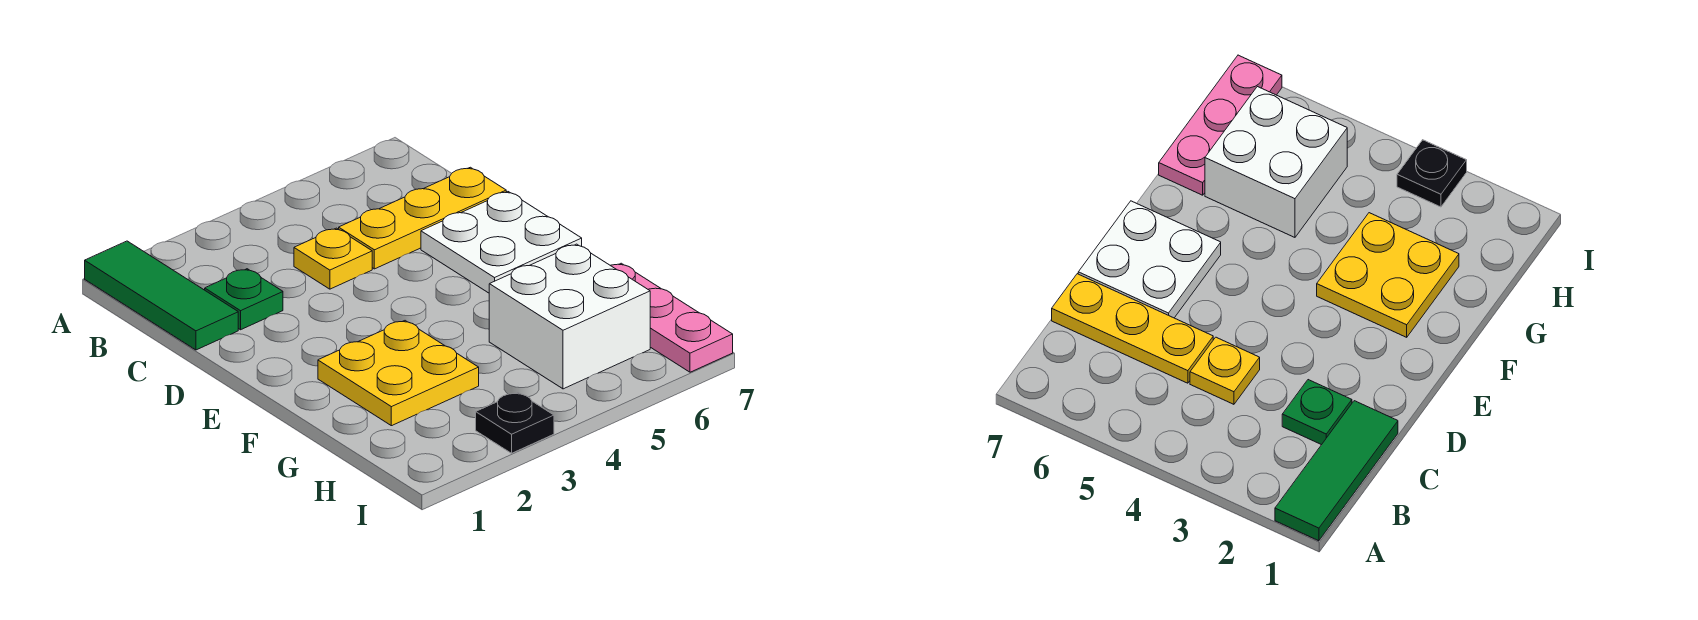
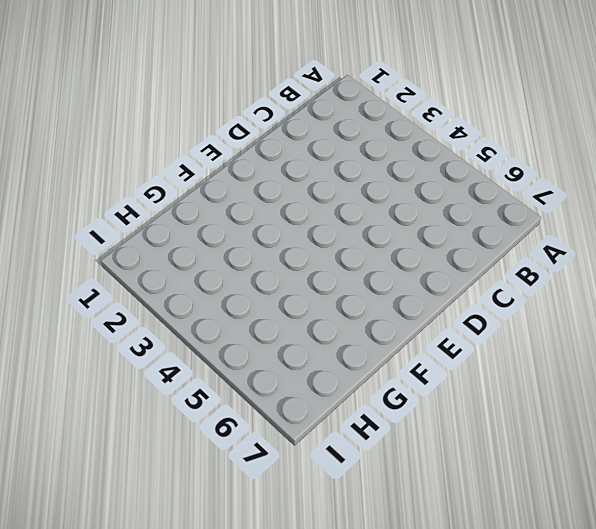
none -> green tile A1:C1 level 1
none -> green plate C2 level 1

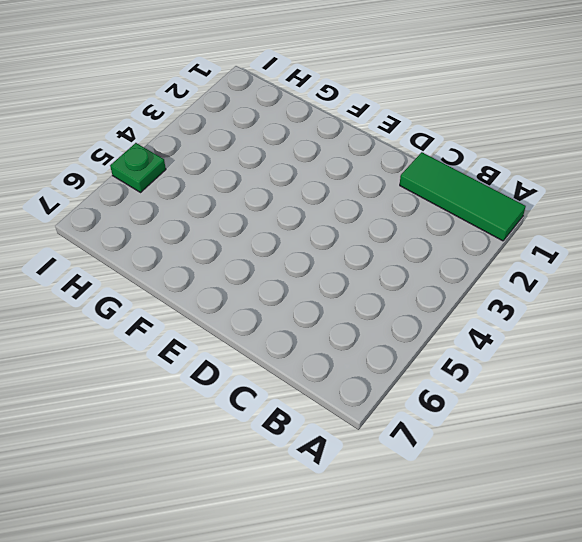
green plate I5 level 1 -> green plate C2 level 1
none -> yellow plate C4 level 1
none -> yellow plate C5:C7 level 1

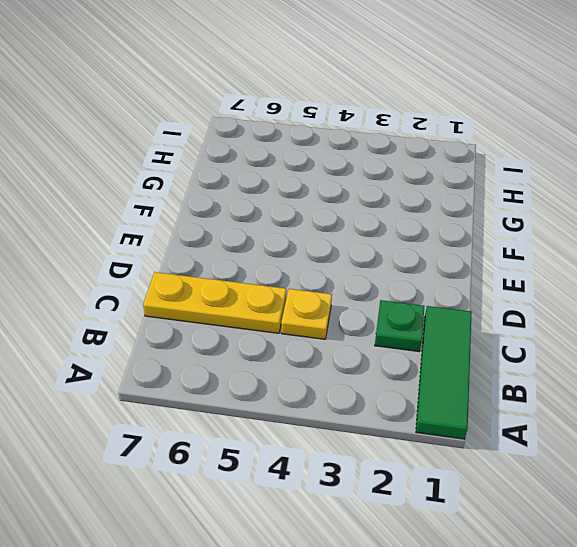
none -> white plate D6:E7 level 1
none -> yellow plate F2:G3 level 1

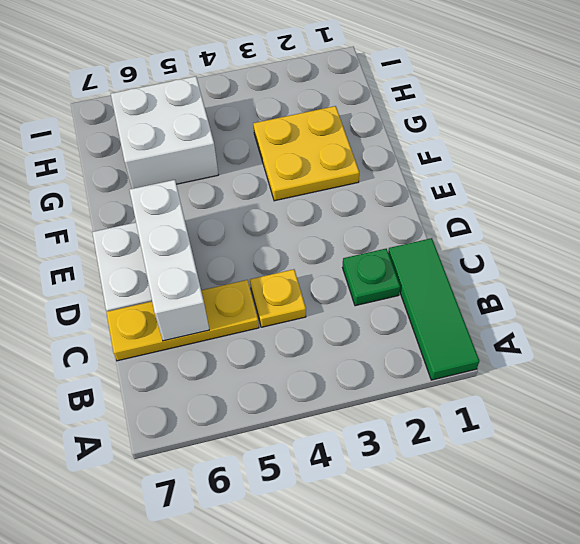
white brick C6:E6 level 2 -> none
none -> pink plate G7:I7 level 1
none -> black plate I3 level 1

